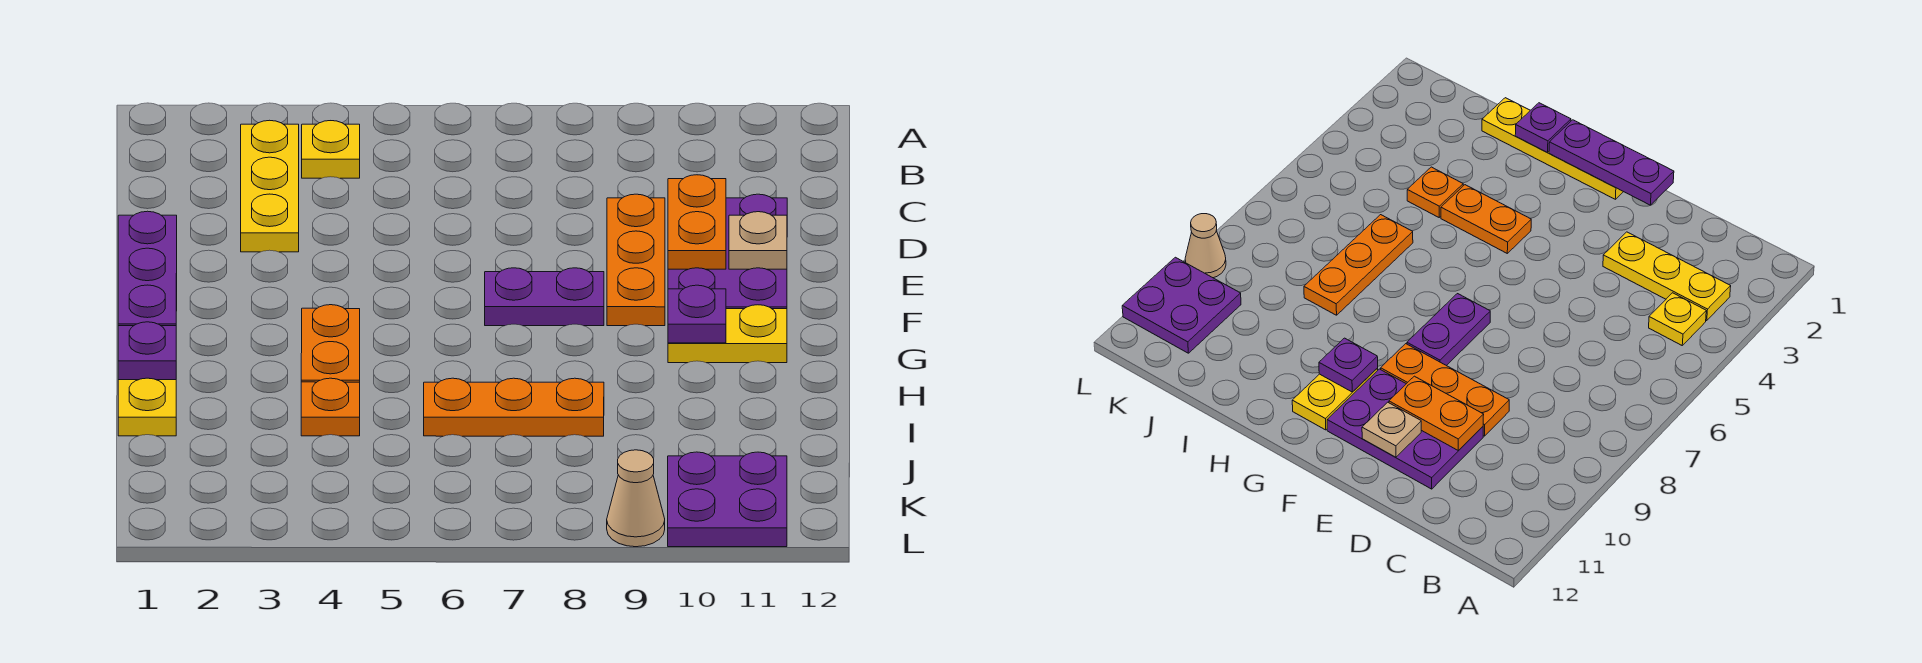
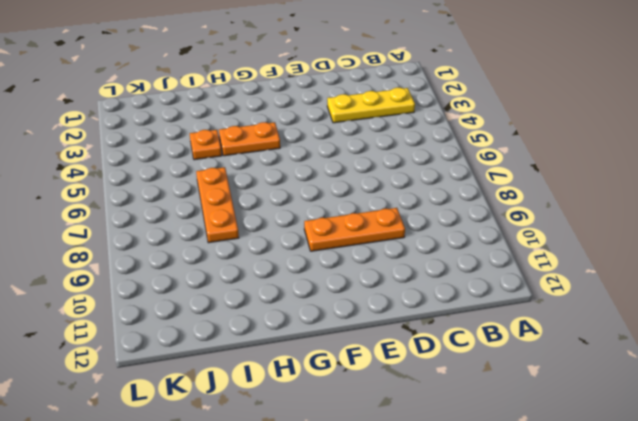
none -> yellow plate B4 level 1
none -> purple plate D10:F11 level 1
none -> yellow plate F1:I1 level 1

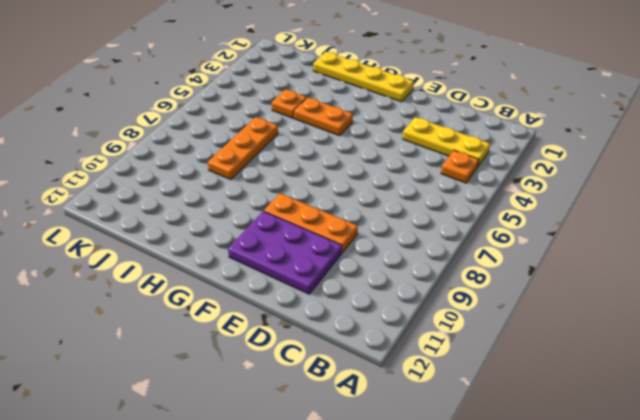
orange plate B4 level 1 -> yellow plate B4 level 1
none -> purple plate F7:F8 level 1
none -> yellow plate G10:G11 level 1
none -> purple plate K10:L11 level 1

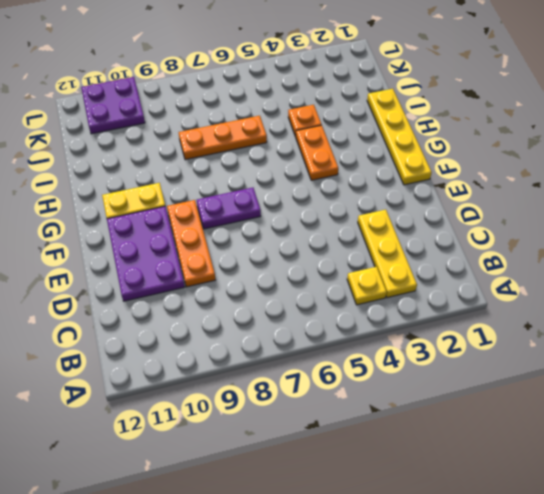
none -> tan cone L9 level 1
none -> orange plate D10:E10 level 2
none -> purple plate E1:G1 level 2

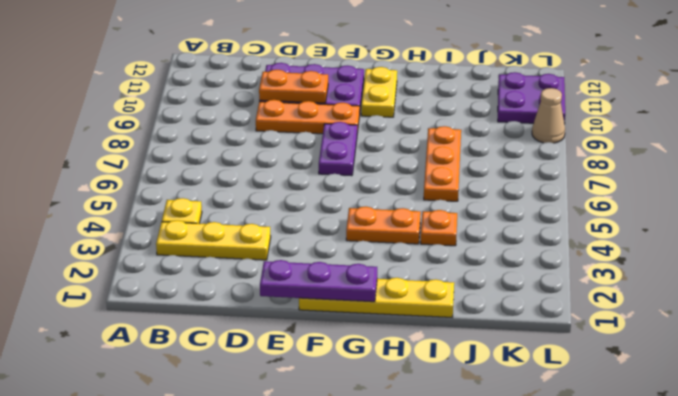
none -> tan plate E11 level 2
none -> purple plate G10 level 2
none -> purple plate H1 level 2

